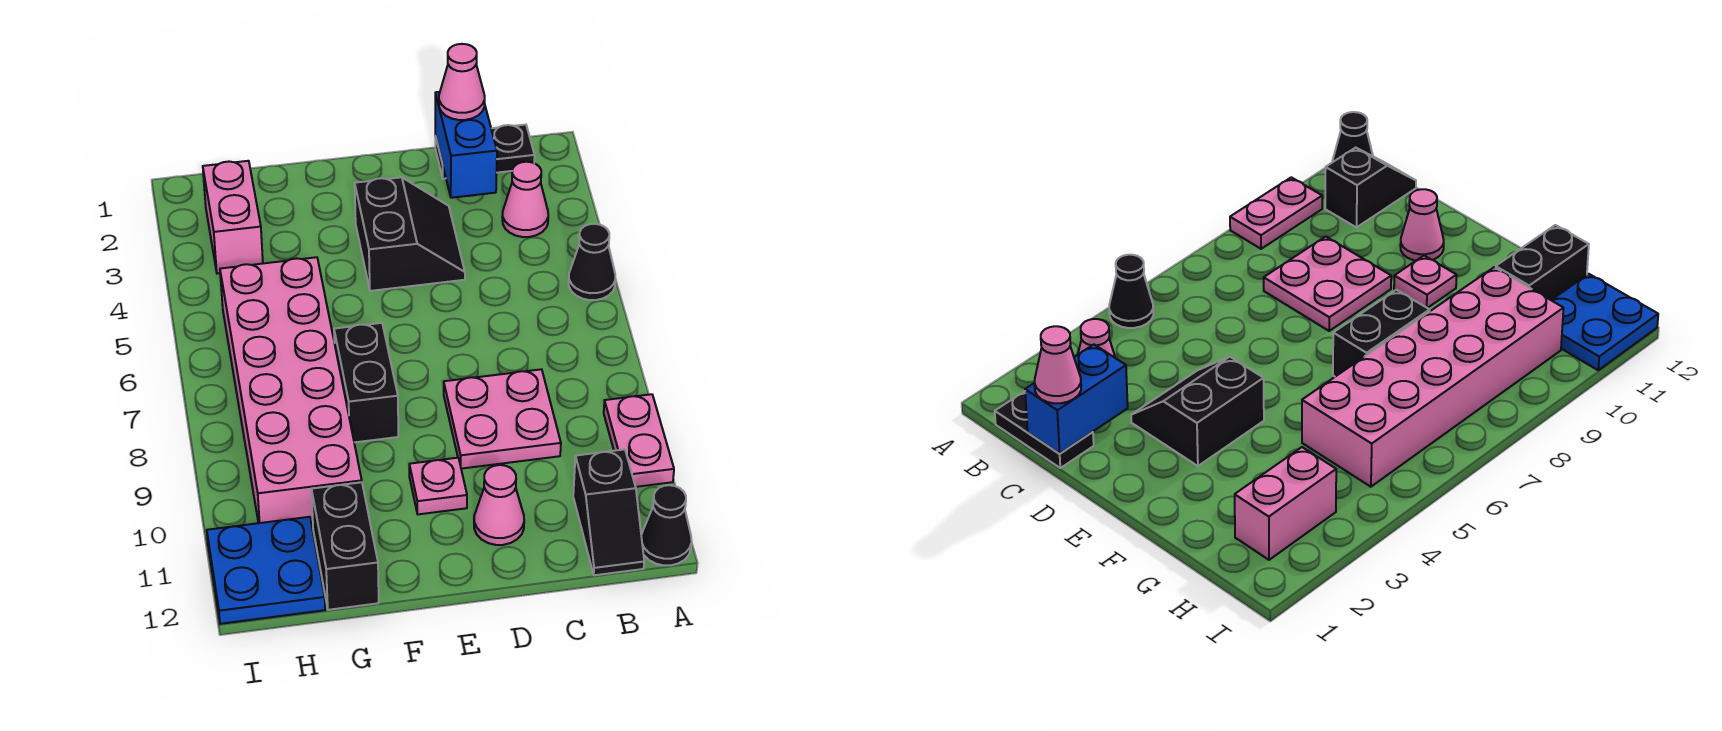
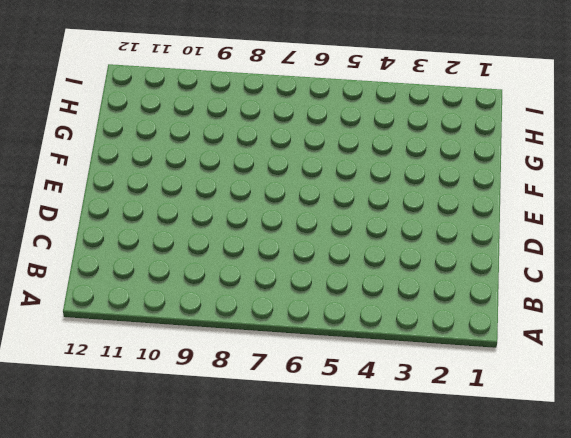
none -> black cone A5 level 1
none -> pink plate A9:A10 level 1
none -> black cone A12 level 1

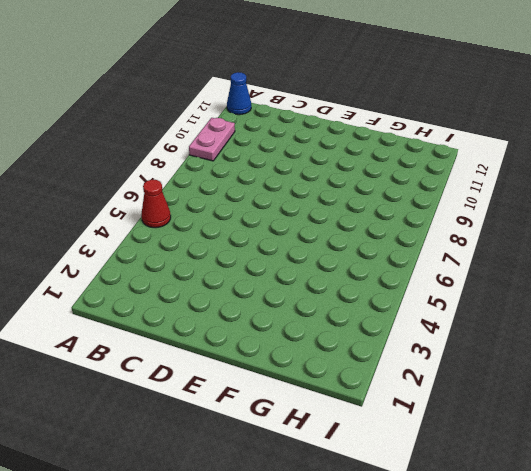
red cone A5 level 1 -> black cone A5 level 1
blue cone A12 level 1 -> black cone A12 level 1
none -> black plate B1:C1 level 1
none -> pink cone B3 level 1
none -> black slope B11:B12 level 1 top 11

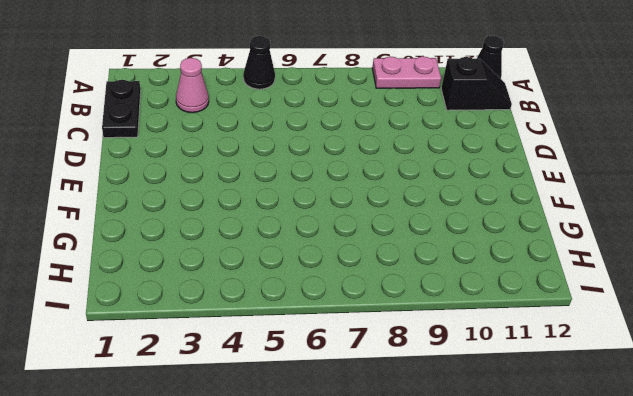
none -> pink plate C8:D9 level 1
none -> black slope D3:E4 level 1 top E
none -> pink cone D11 level 1

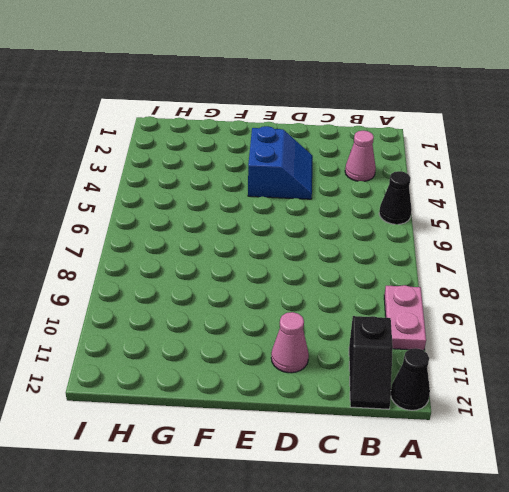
blue slope D3:E4 level 1 top E -> black slope D3:E4 level 1 top E
none -> black plate B1:C1 level 1
none -> pink plate C8:D9 level 1
none -> pink plate E10 level 1

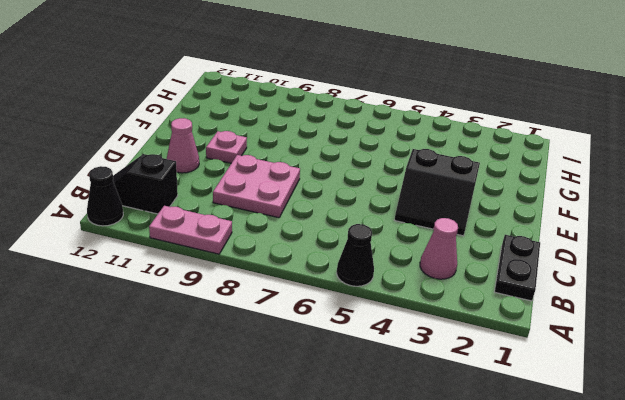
none -> black brick F7:F8 level 1
none -> pink brick G5:H10 level 1
none -> black brick G11:G12 level 1

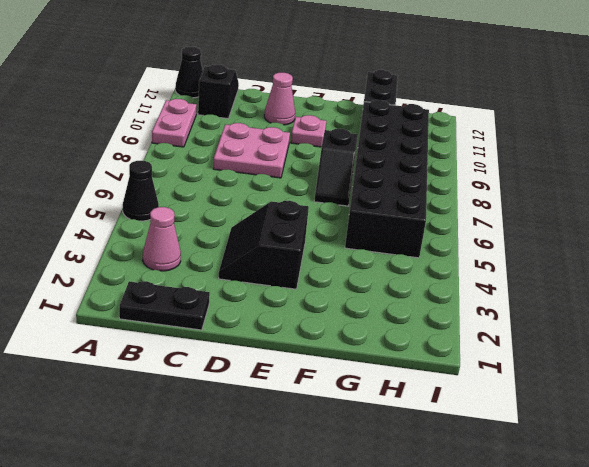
black slope F7:F8 level 1 top 8 -> black brick F7:F8 level 1
black brick G5:H10 level 1 -> pink brick G5:H10 level 1
none -> pink brick H2:H3 level 1
none -> blue plate H11:I12 level 1
none -> blue brick C1:C2 level 2

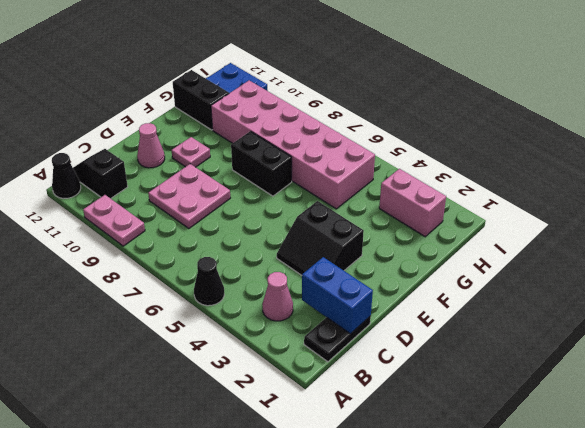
none -> pink cone C1 level 3

